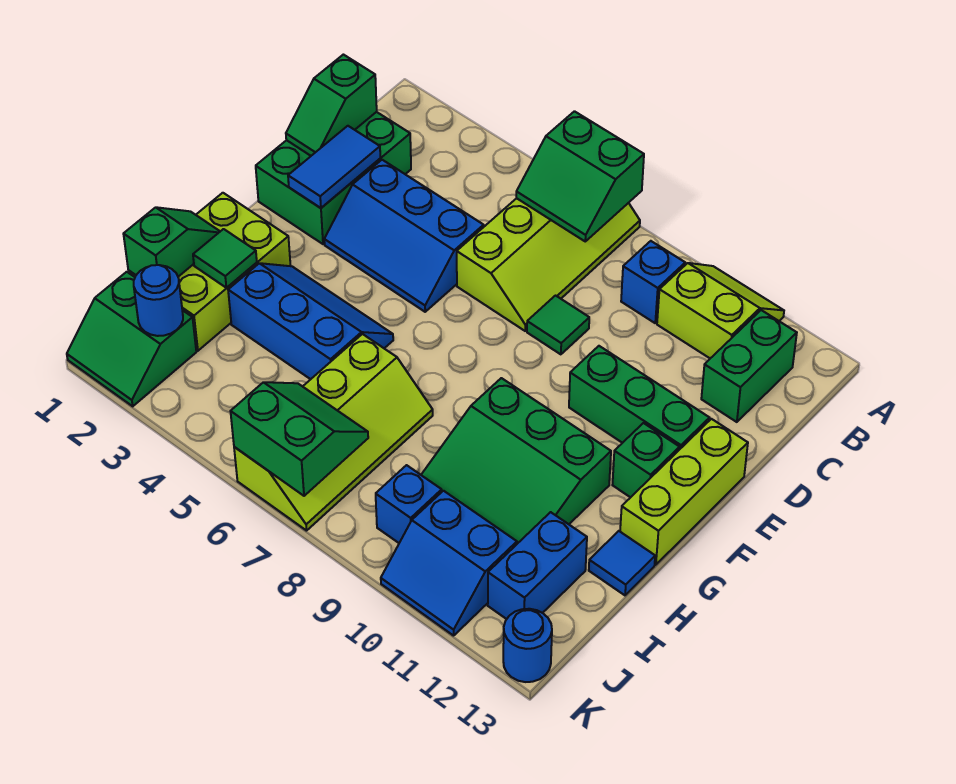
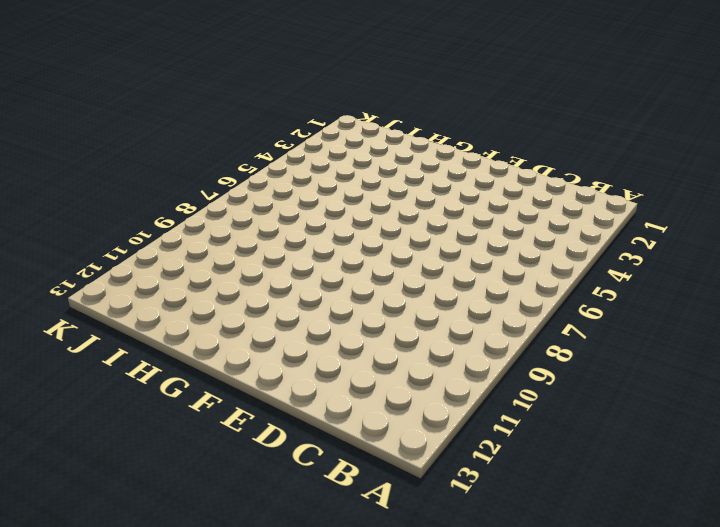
none -> lime slope A6:D7 level 1 top 6
none -> lime slope A10:B11 level 1 top B
none -> blue brick B9 level 1

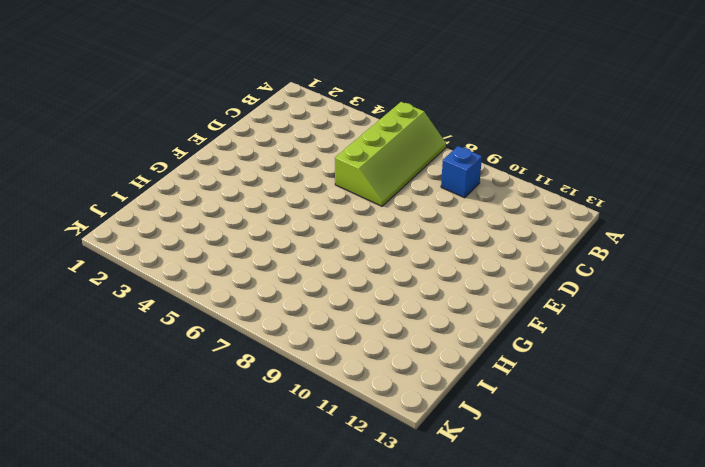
none -> lime slope A10:B11 level 1 top B
none -> green brick B12:C12 level 1
none -> green brick C1:E2 level 1

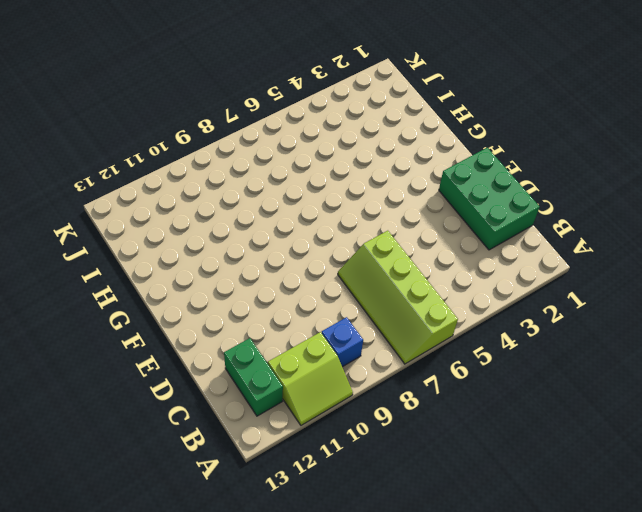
none -> blue slope D3:E5 level 1 top D
none -> green tile D8 level 1
none -> green brick E10:E12 level 1

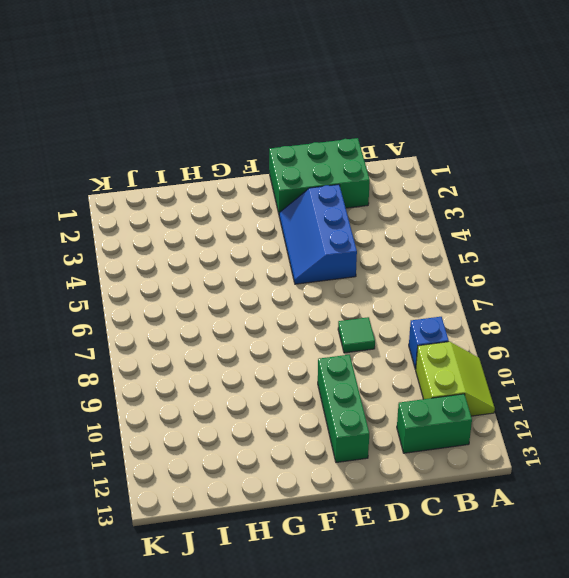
none -> lime slope A6:D7 level 1 top 6
none -> lime brick E13:G13 level 1
none -> green brick F12 level 1

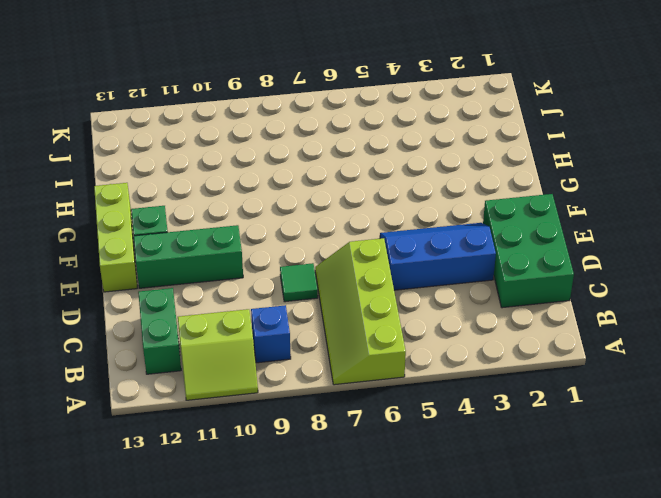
none -> lime brick G1:I2 level 1
none -> blue slope G3:H5 level 1 top H
none -> green slope G9:I11 level 1 top G

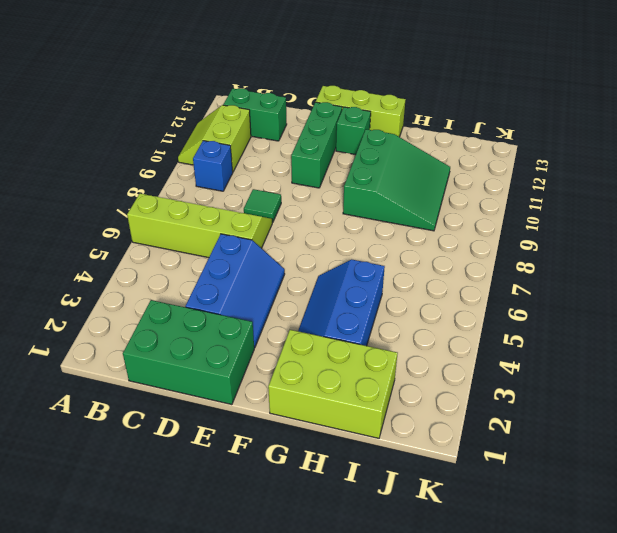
none -> lime slope H6:K7 level 1 top 6
none -> blue tile H13 level 1
none -> blue brick I12:J12 level 1

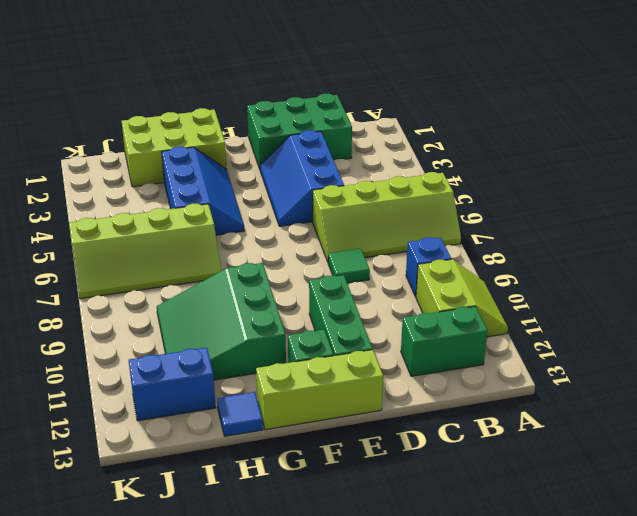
none -> green slope J1:K2 level 1 top J
none -> blue brick J9 level 1
none -> blue slope J10:K11 level 1 top J

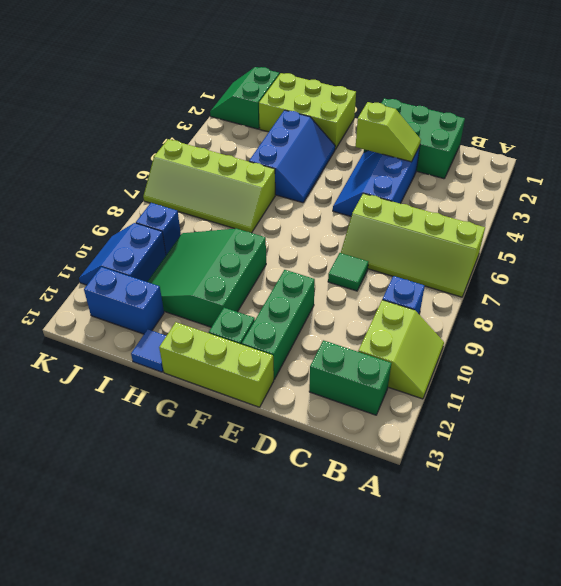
lime slope D3:E3 level 2 top E -> none
none -> blue round brick K13 level 1
none -> green slope A6:B7 level 2 top A
none -> green slope C1:D1 level 2 top C

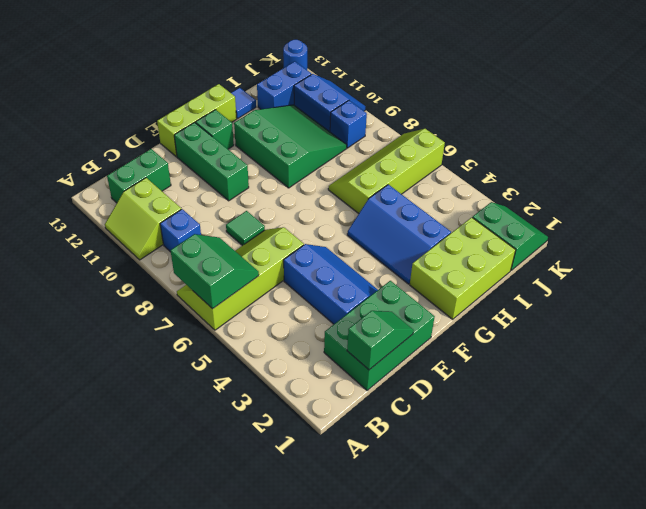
none -> blue tile D2:E2 level 2
none -> green slope H1:I1 level 2 top I
none -> green tile H2 level 2

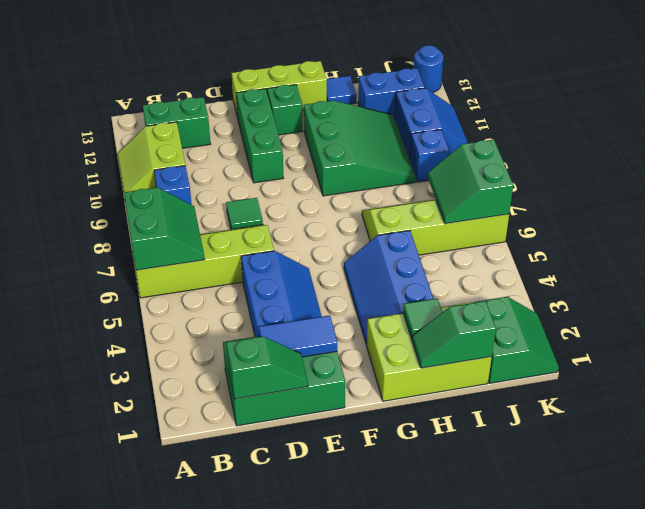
none -> blue round brick J2 level 2

